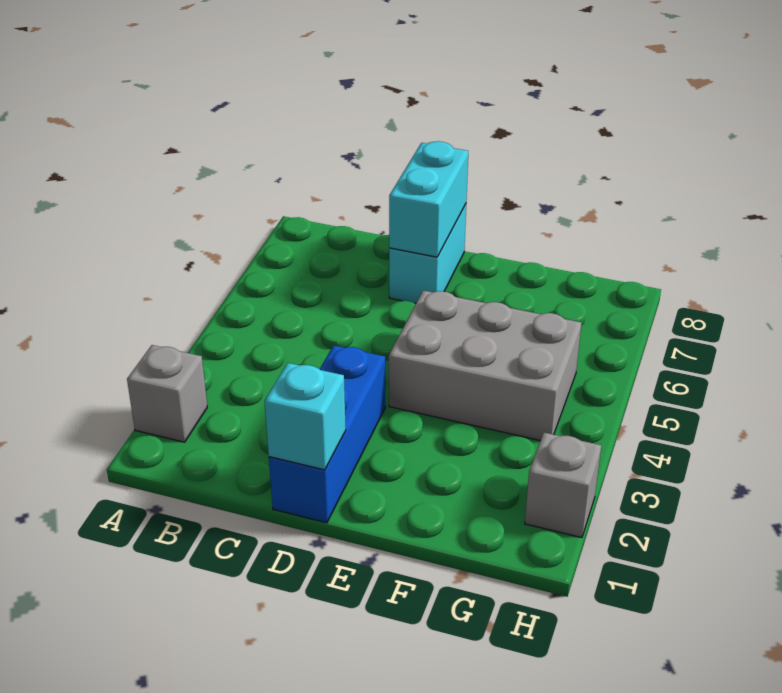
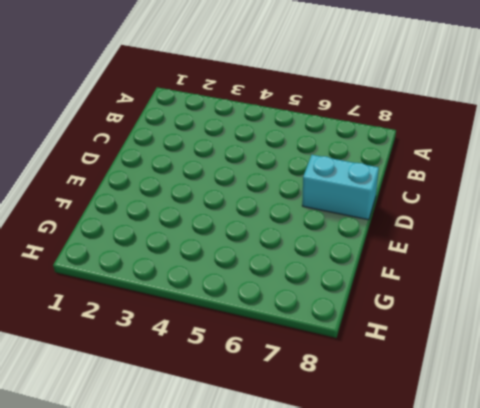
none -> grey brick A2 level 1
none -> blue brick D1:D3 level 1

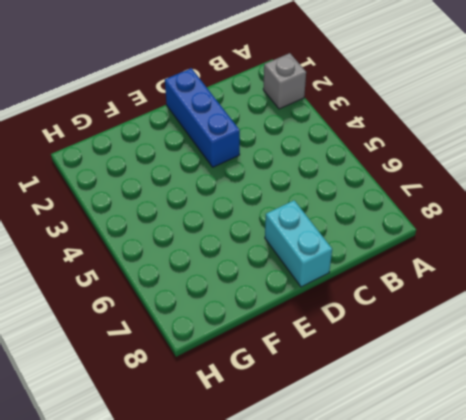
none -> grey brick E4:G5 level 1
none -> grey brick H2 level 1

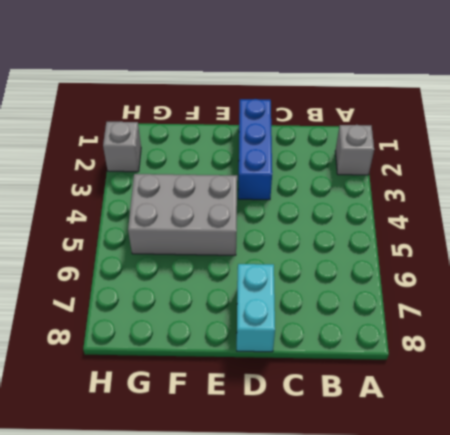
none -> cyan brick D1 level 2
none -> cyan brick D7:D8 level 2

